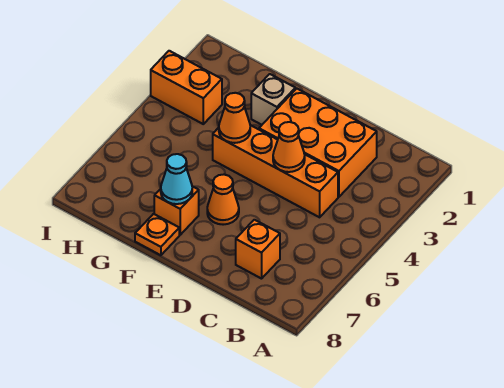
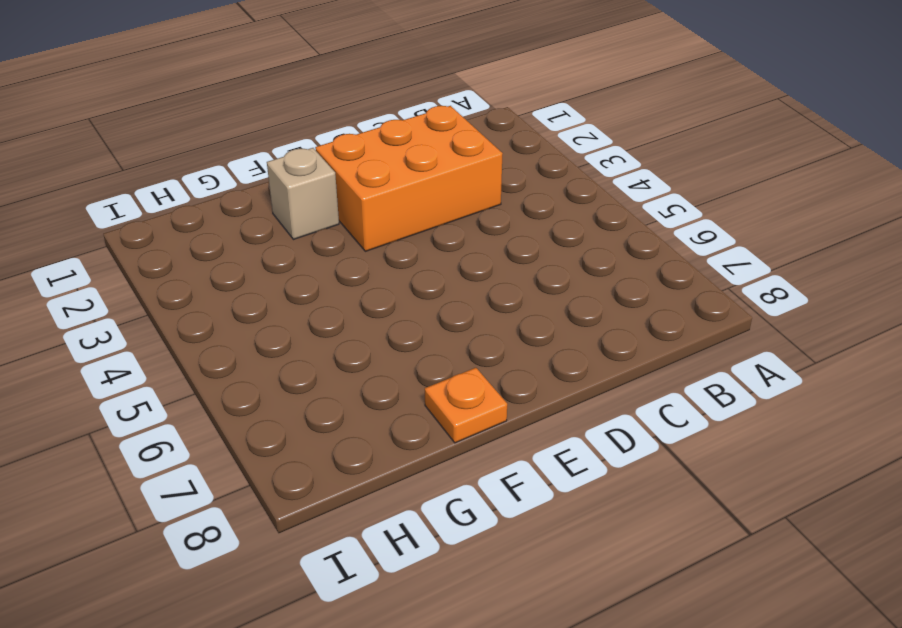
none -> orange brick C4:F4 level 1
none -> orange brick C7 level 1

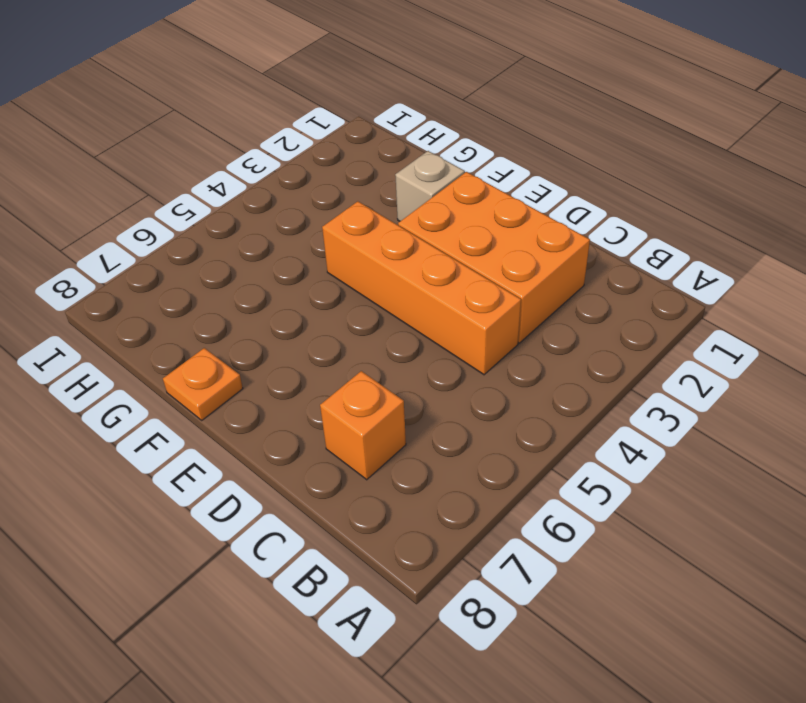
none -> orange cone E6 level 1
none -> orange brick F7 level 1

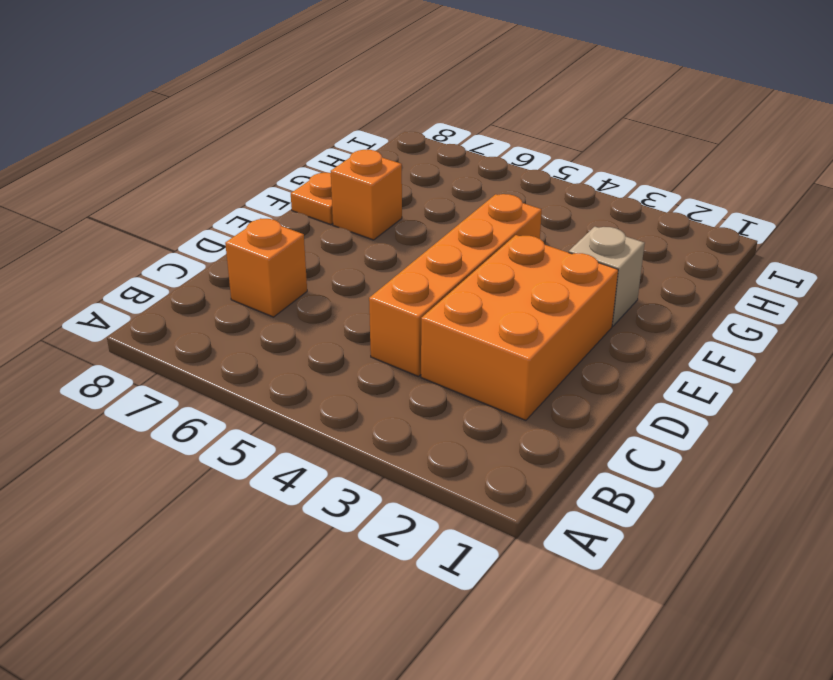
none -> orange cone E6 level 1
none -> orange brick H3:I3 level 1

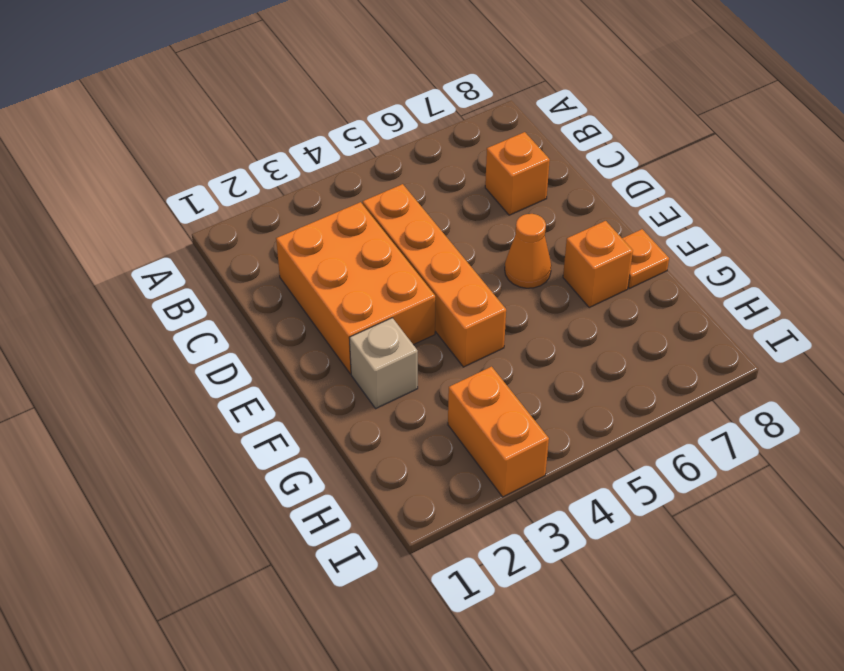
none -> orange cone D4 level 2
none -> orange cone F4 level 2

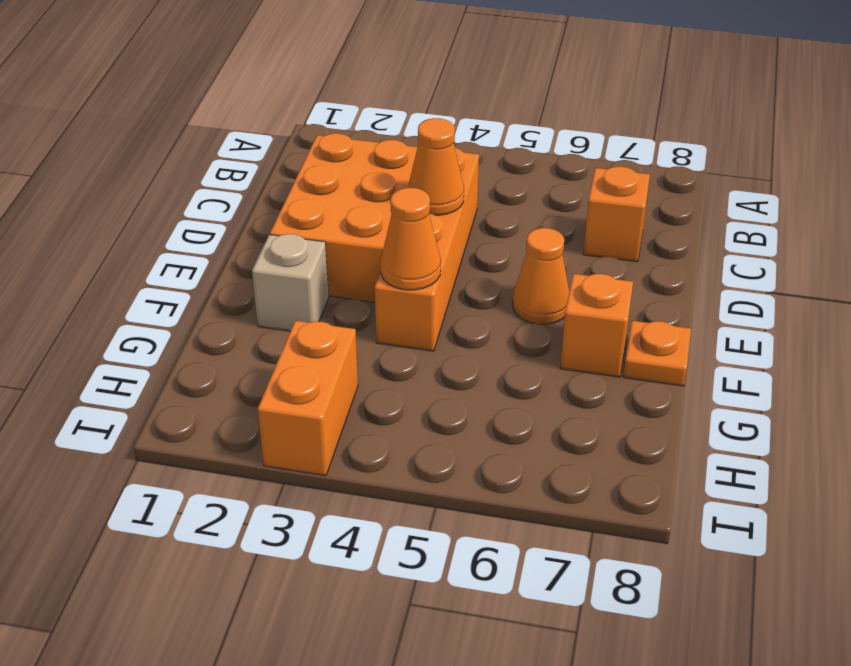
none -> cyan cone F7 level 2

